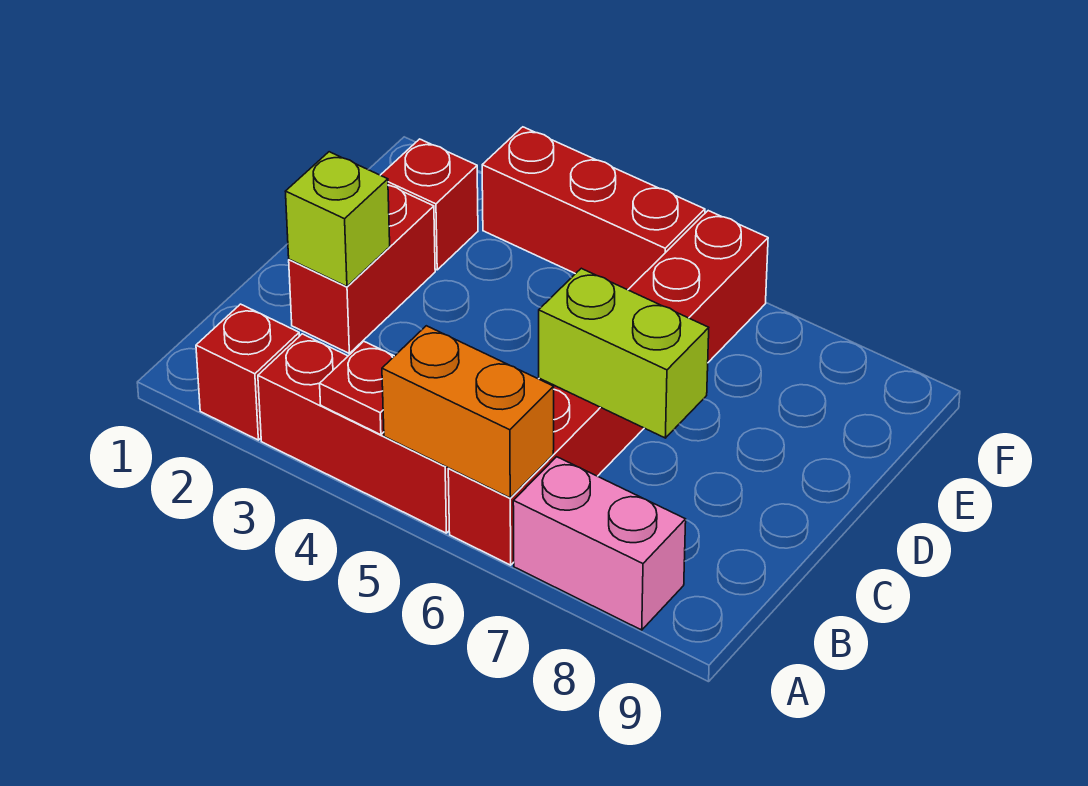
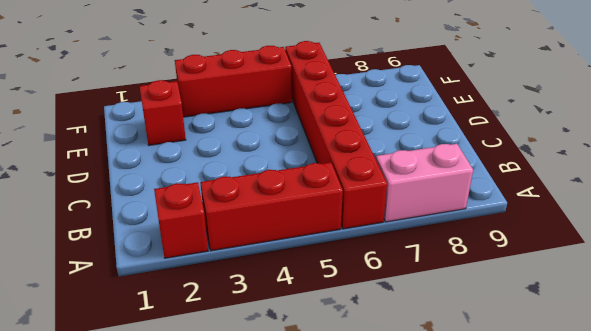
none -> red brick C2:D2 level 1
none -> red plate A4 level 2

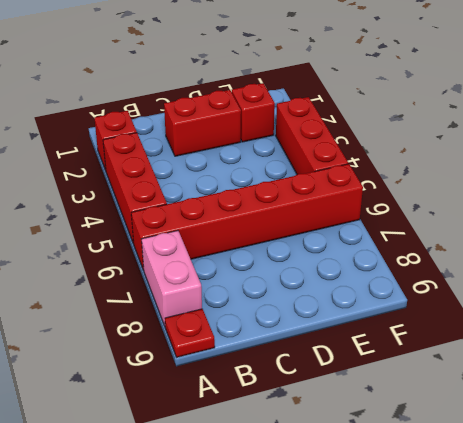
red plate A9 level 1 -> red plate A4 level 2
none -> orange brick A5:A6 level 2
none -> lime brick C2 level 2

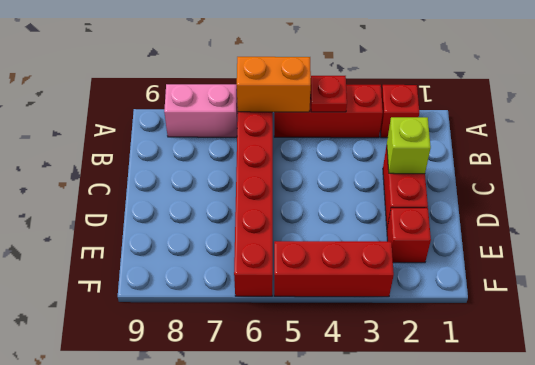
none -> lime brick C6:C7 level 2

